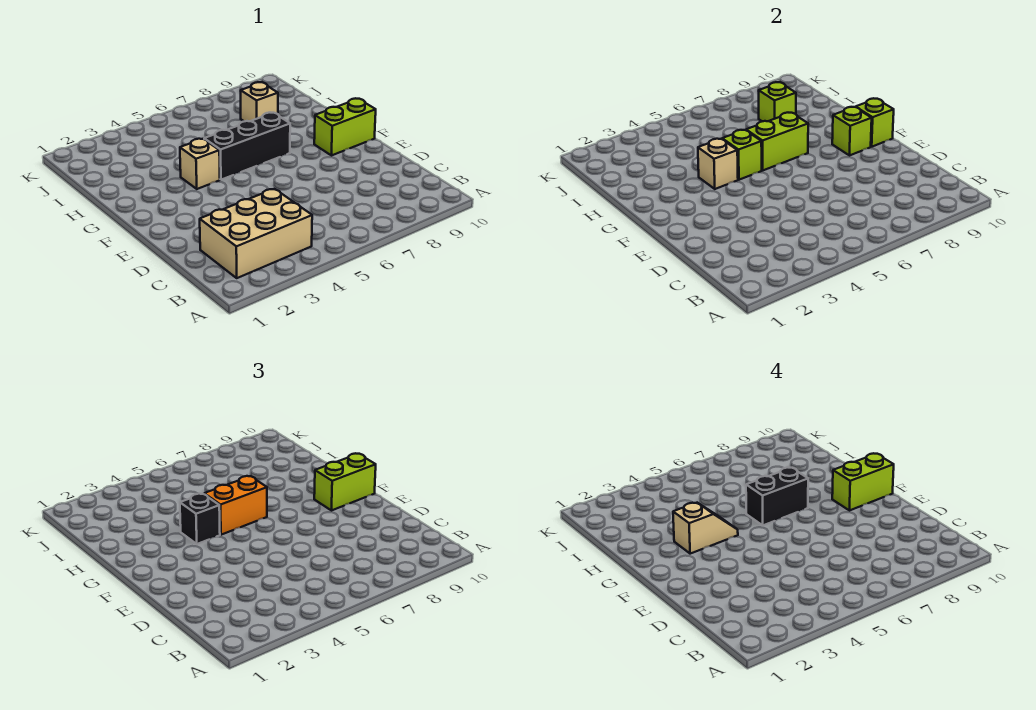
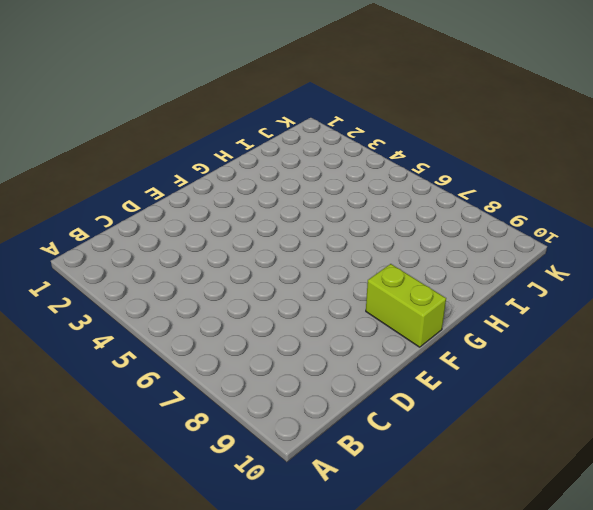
none -> tan brick B2:C4 level 1
none -> tan brick G4 level 1
none -> black brick G5:G7 level 1

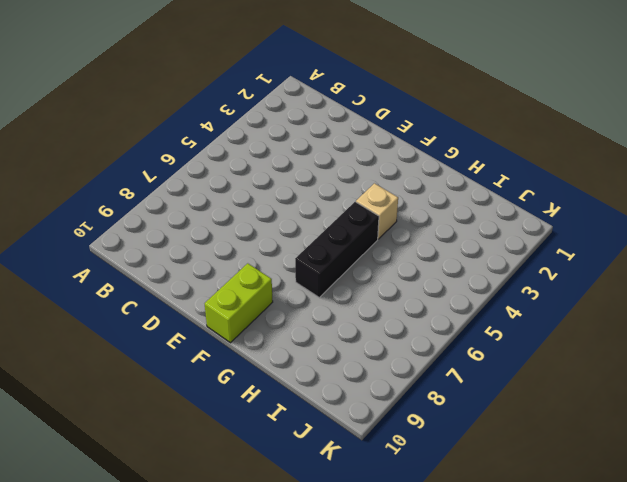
none -> tan brick B2:C4 level 1
none -> tan brick I8 level 1
none -> lime brick F9 level 2

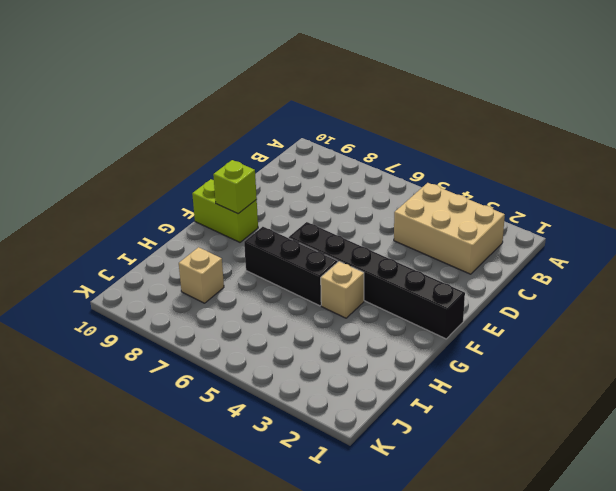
black brick F1:F6 level 1 -> none
none -> lime brick F10 level 2
none -> tan brick G4 level 2
none -> lime brick G5 level 2

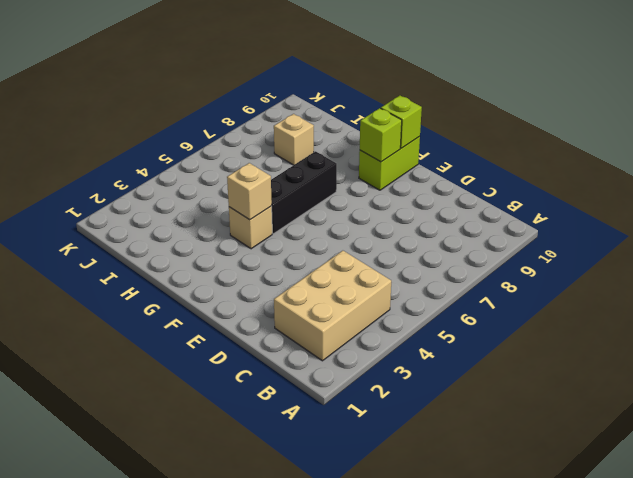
none -> lime brick G5 level 2
none -> lime brick G6:G7 level 2
none -> lime brick I8 level 2

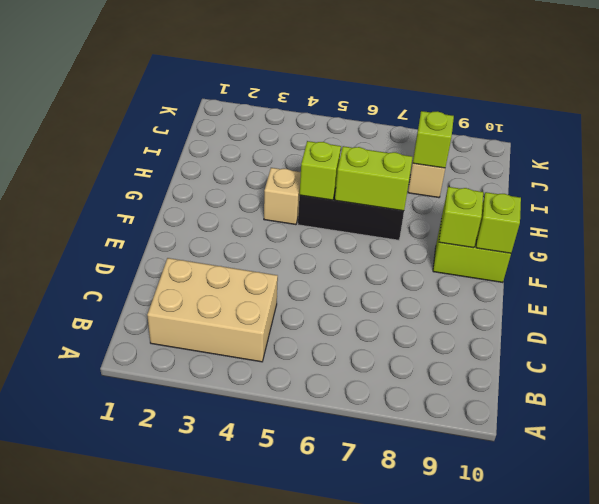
none -> tan brick G4 level 2
none -> lime brick F9:F10 level 3
none -> black brick G4 level 3

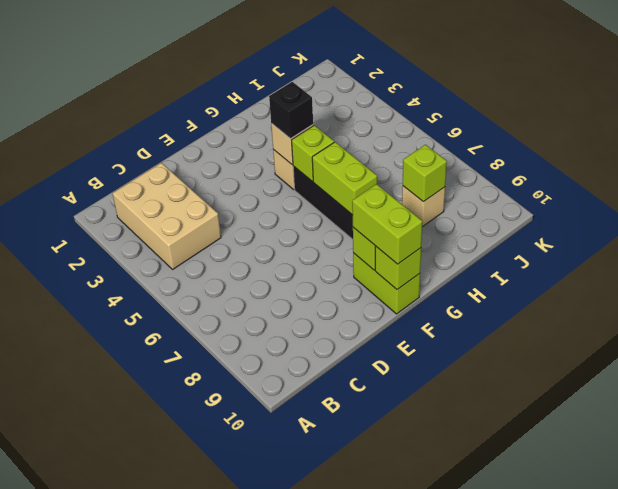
none -> orange brick G5:G6 level 3
none -> lime brick F9:F10 level 4
none -> tan slope G3:G4 level 4 top 3

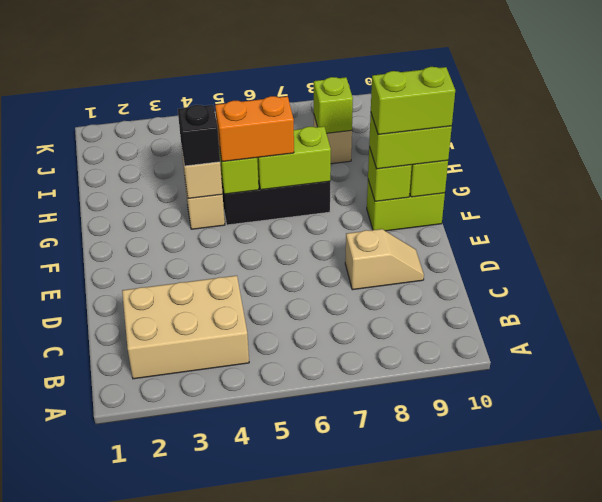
tan slope D8:D9 level 1 top 8 -> tan slope G3:G4 level 4 top 3
none -> black brick G6:G7 level 4

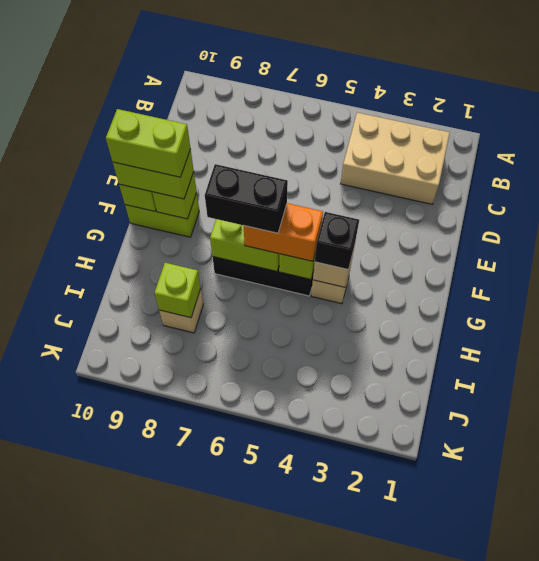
none -> tan slope G3:G4 level 4 top 3

